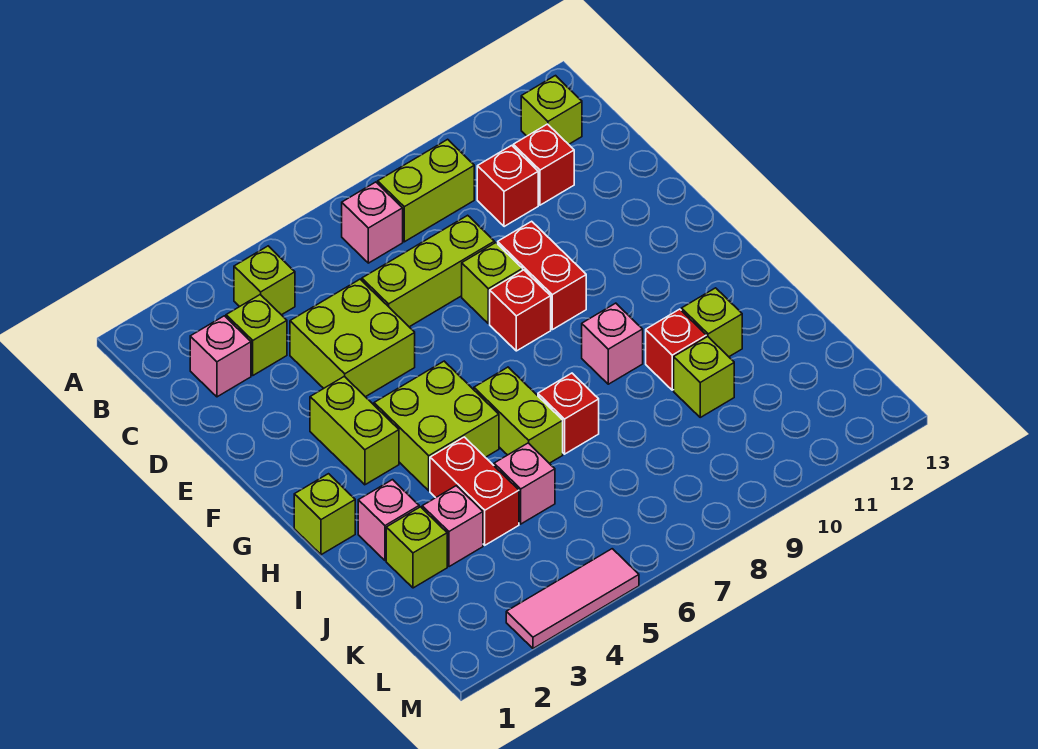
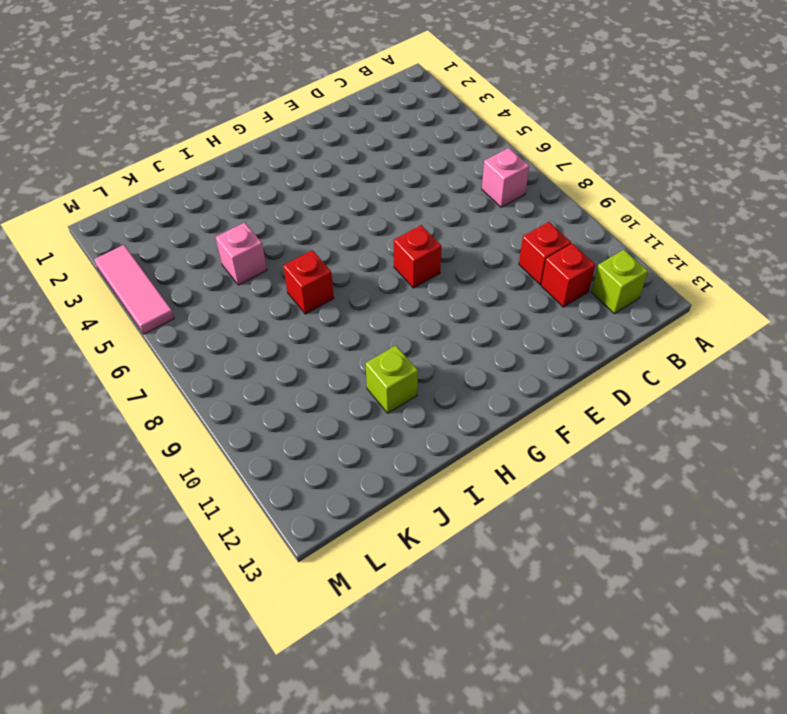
none -> lime brick B4 level 1
none -> lime brick B8:B9 level 1
none -> pink brick C2 level 1

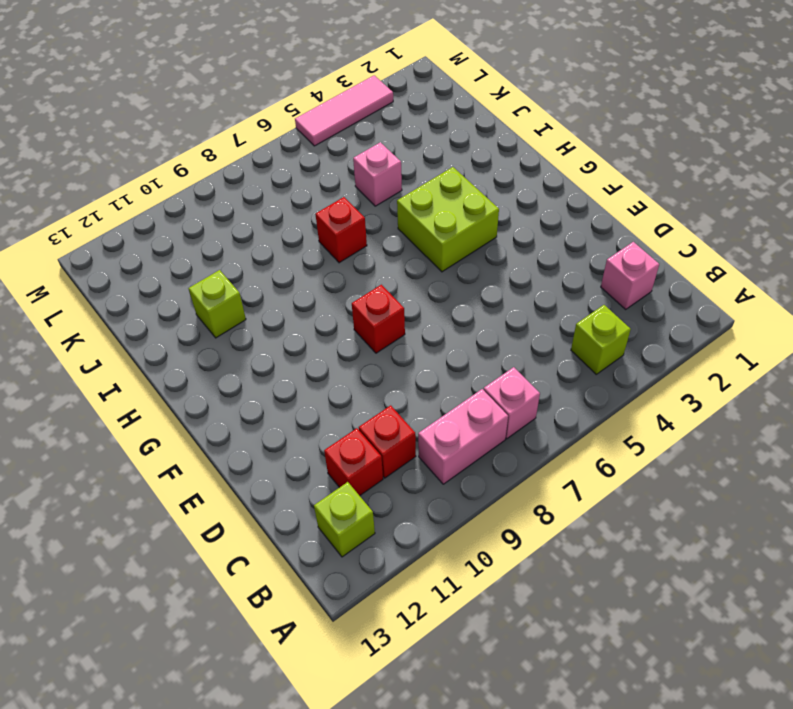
pink brick B8:B9 level 1 -> lime brick B8:B9 level 1
none -> lime brick C3 level 1
none -> lime brick D4:E5 level 1
none -> lime brick D6:D8 level 1

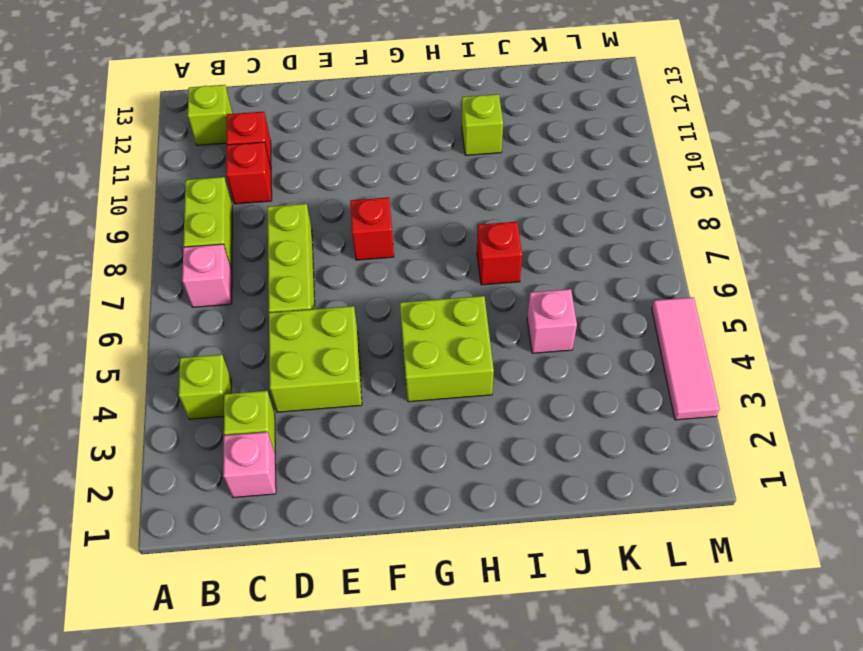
none -> lime brick E8 level 1
none -> red brick E9:F9 level 1
none -> lime brick F3:G3 level 1

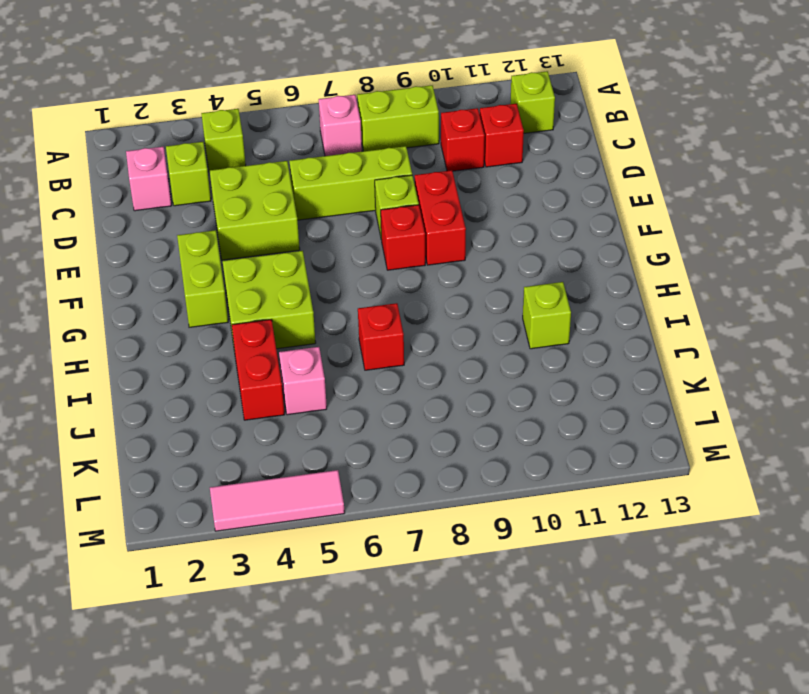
none -> lime brick H1 level 1
none -> lime brick H6:I6 level 1
none -> pink brick H9 level 1

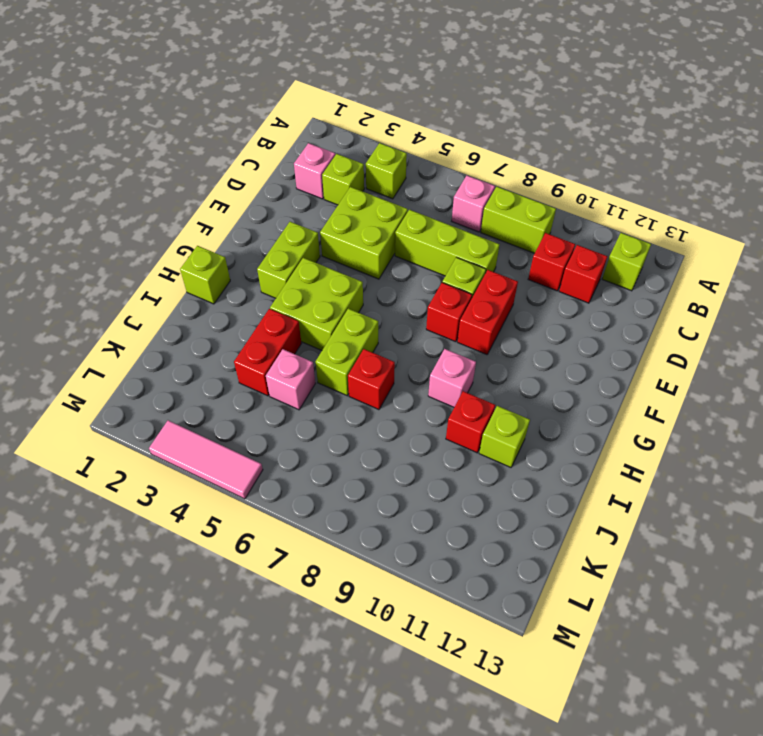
none -> pink brick I2 level 1
none -> lime brick J2 level 1
none -> pink brick J3 level 1

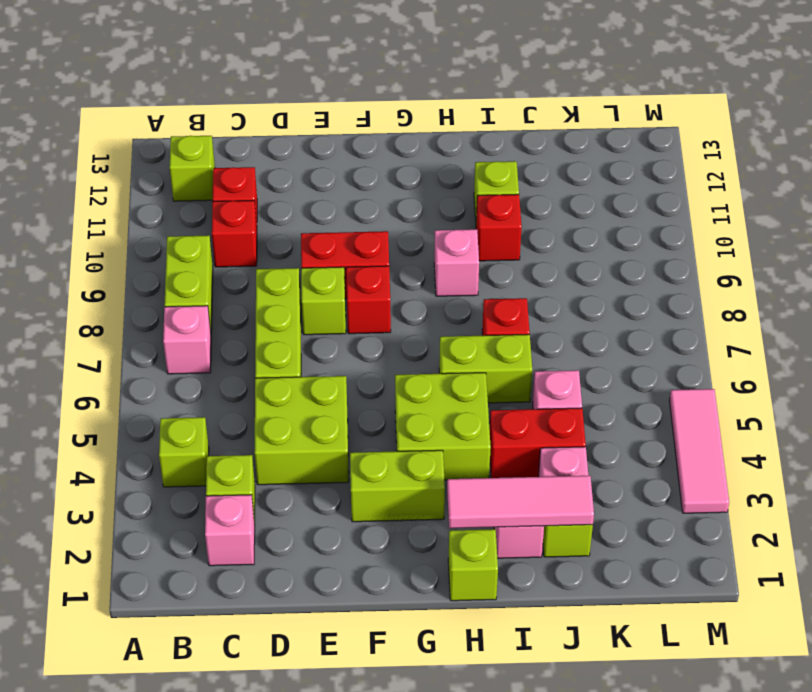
pink tile H2:J2 level 2 -> none
none -> lime brick J10 level 1

